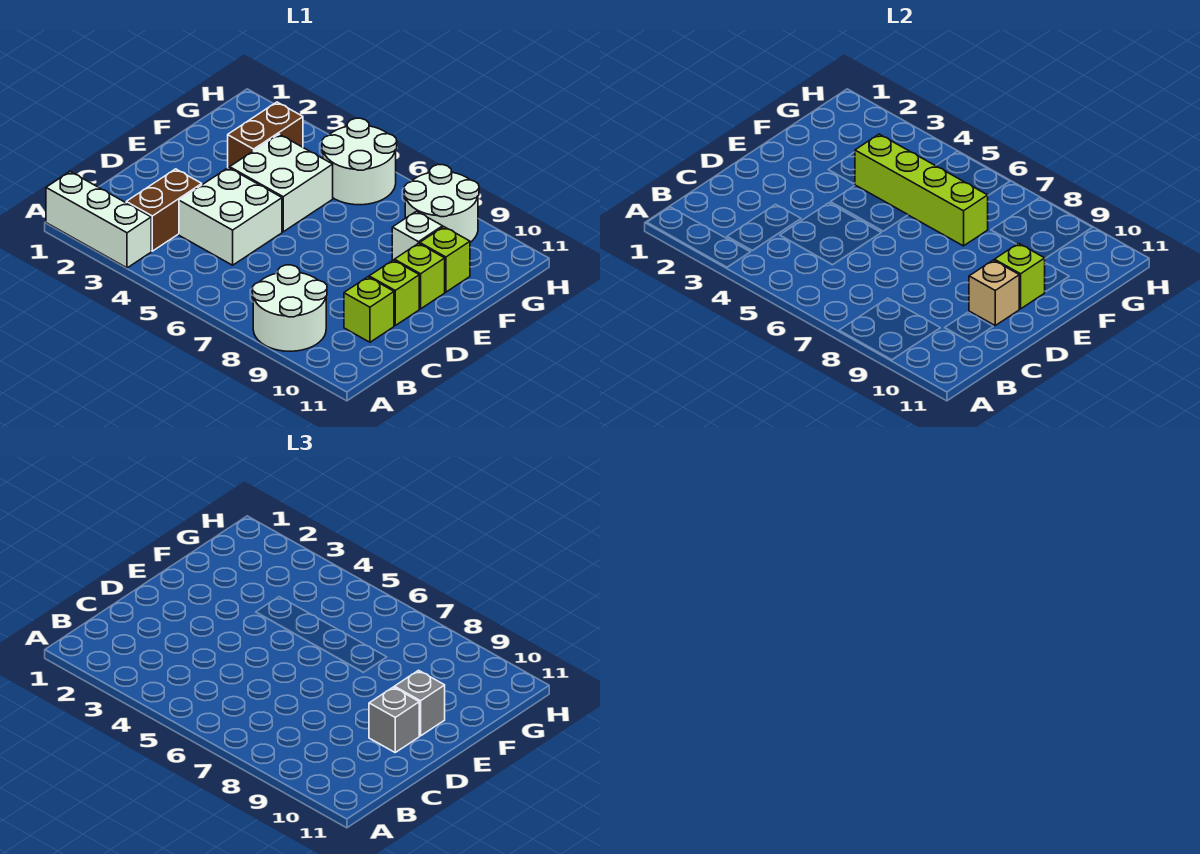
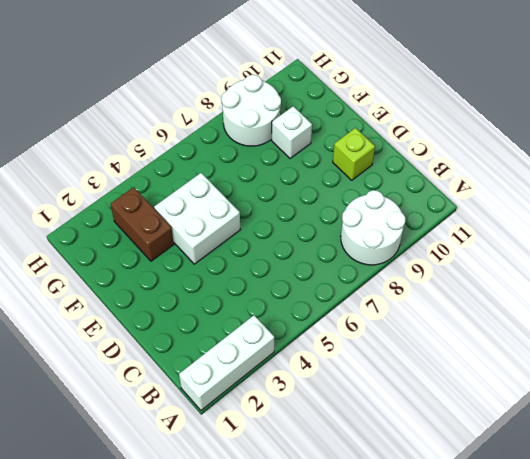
none -> brown brick B3:C3 level 1
none -> white brick C4:D5 level 1
none -> lime brick C10 level 1

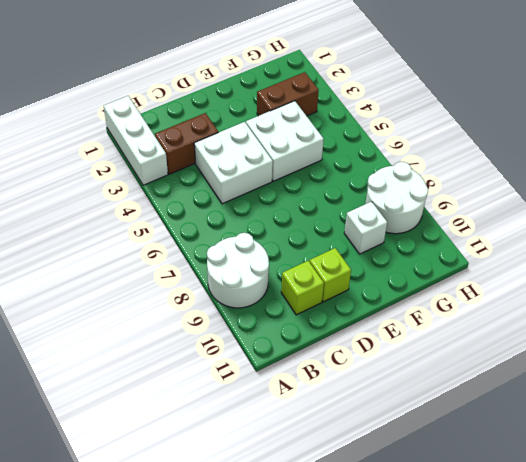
none -> lime brick E10 level 1
none -> lime brick F10 level 1
none -> white round brick G5:H6 level 1

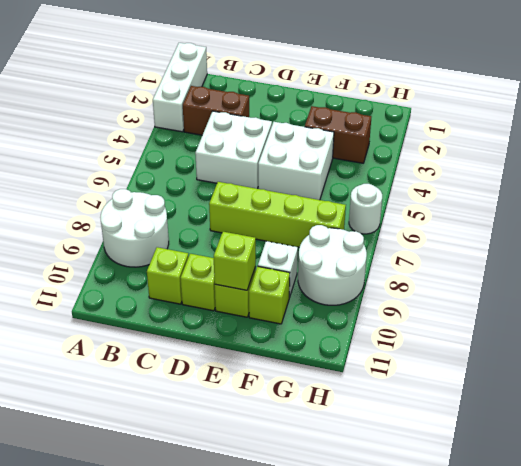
lime brick D7:G7 level 1 -> lime brick F4:F7 level 2
white round brick H6 level 1 -> white round brick G5:H6 level 1
none -> tan brick D10 level 2
none -> grey brick D10 level 3
none -> grey brick E10 level 3

